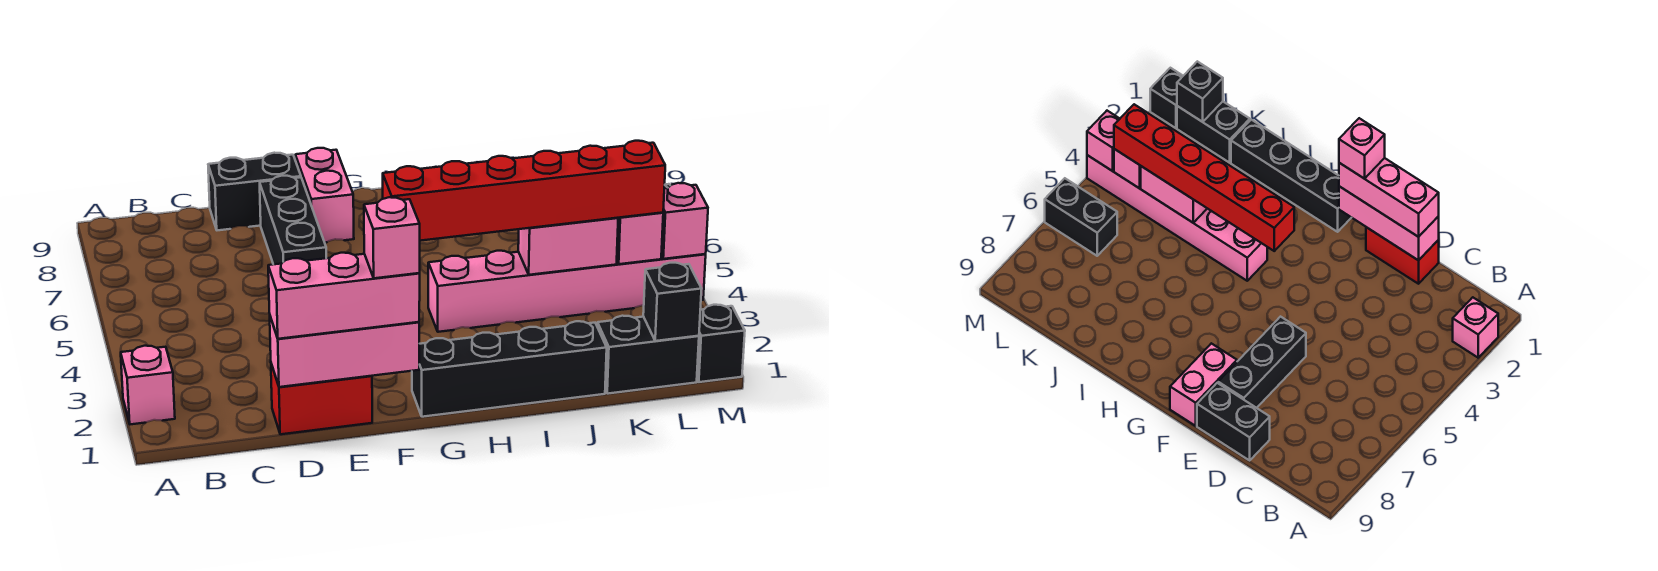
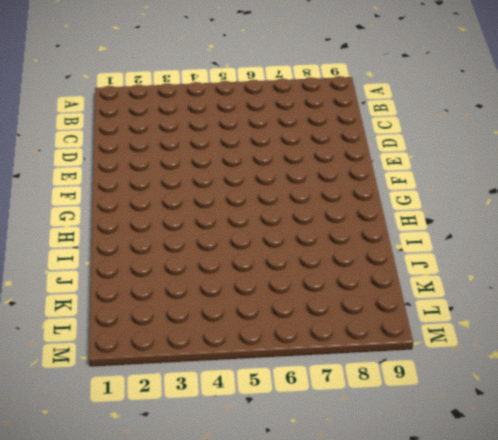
none -> pink brick A2 level 1
none -> red brick D1:E1 level 1
none -> black brick D9:E9 level 1

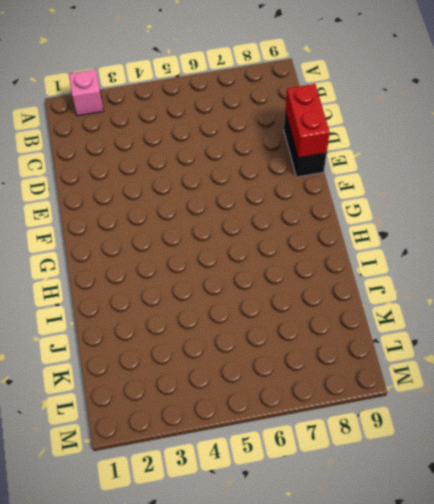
red brick D9:E9 level 2 -> red brick D1:E1 level 1
none -> black brick E6:E8 level 1
none -> pink brick F8:F9 level 1
none -> black brick G1:J1 level 1

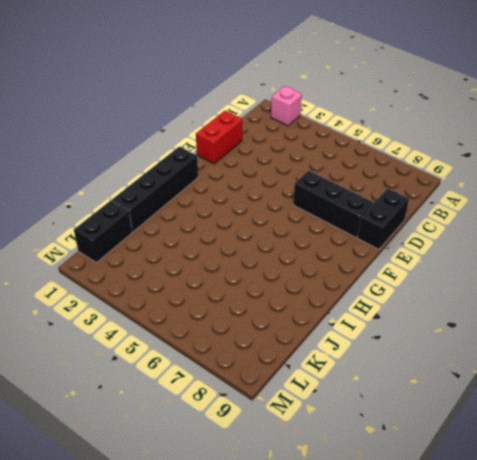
none -> pink brick F8:F9 level 1
none -> pink brick H4:M4 level 1
none -> black brick L6:M6 level 1

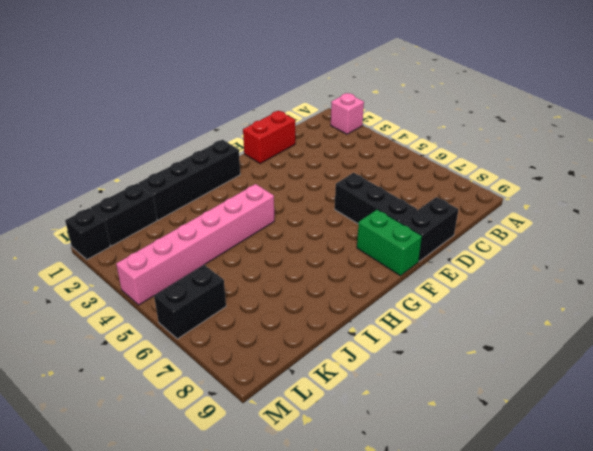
green brick F8:F9 level 1 -> pink brick F8:F9 level 1
none -> pink brick D1:F1 level 2
none -> pink brick J4:K4 level 2
none -> black brick L1 level 2

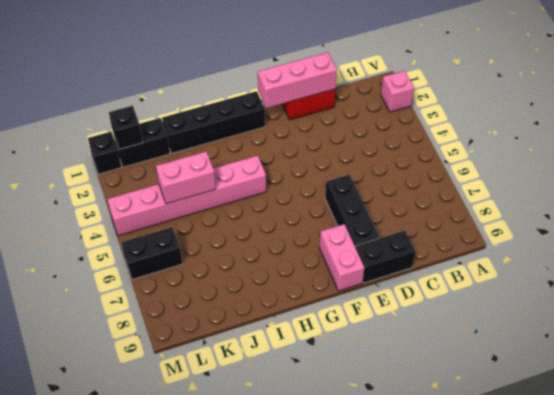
none -> pink brick L4 level 2
none -> pink brick M4 level 2
none -> pink brick D1:F1 level 3

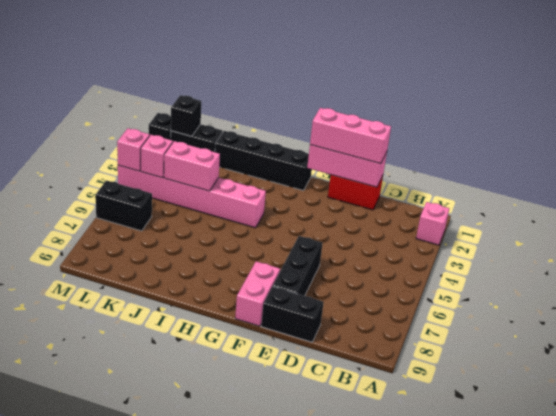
none -> red brick G4:L4 level 3
none -> pink brick F1 level 4

